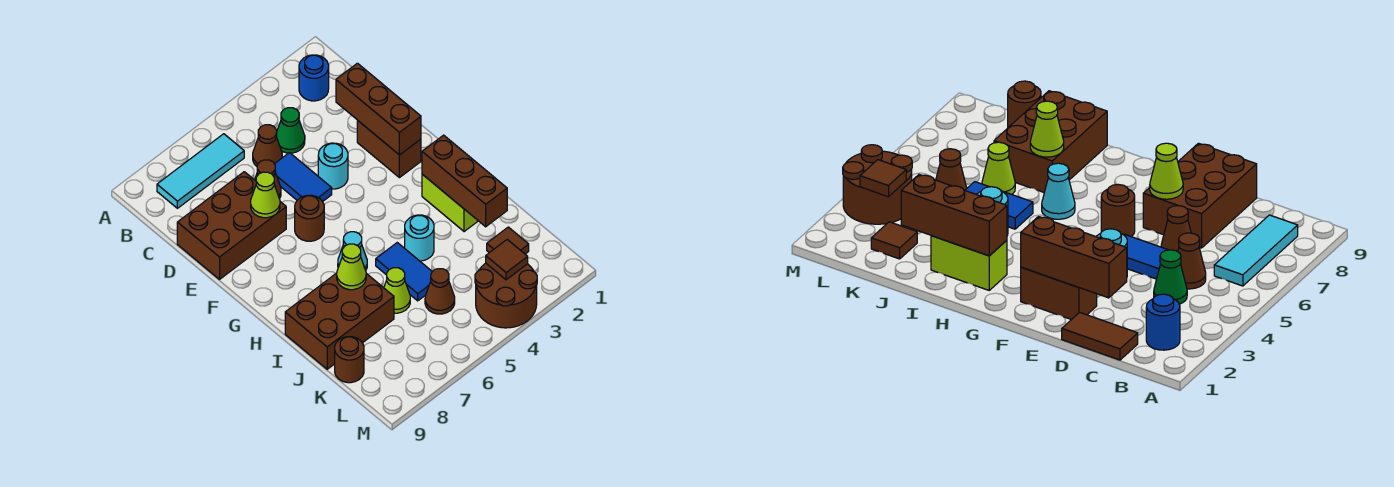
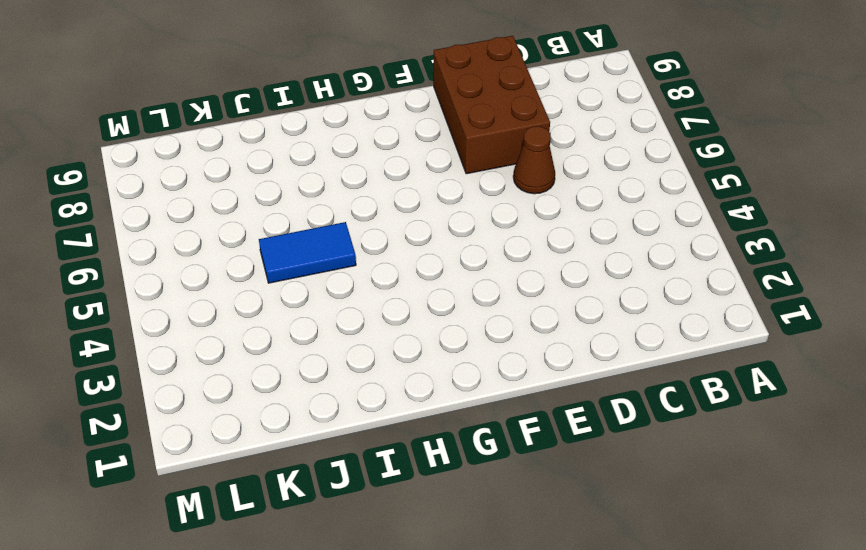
none -> blue round brick B2 level 1
none -> cyan tile B6:B8 level 1
none -> brown tile C1:D1 level 1

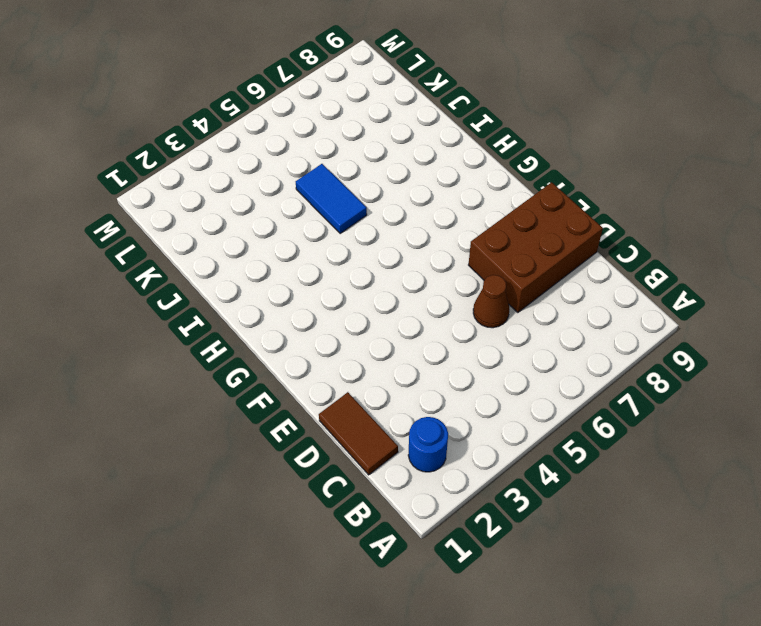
none -> cyan tile B6:B8 level 1
none -> green cone C4 level 1
none -> brown cone C5 level 1

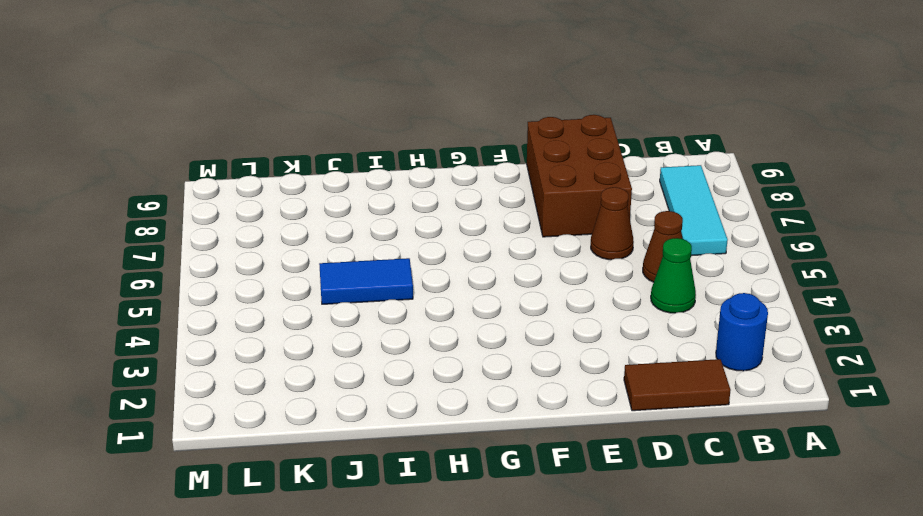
none -> blue tile D5:E5 level 1
none -> brown brick E2:F2 level 1
none -> cyan round brick E4 level 1

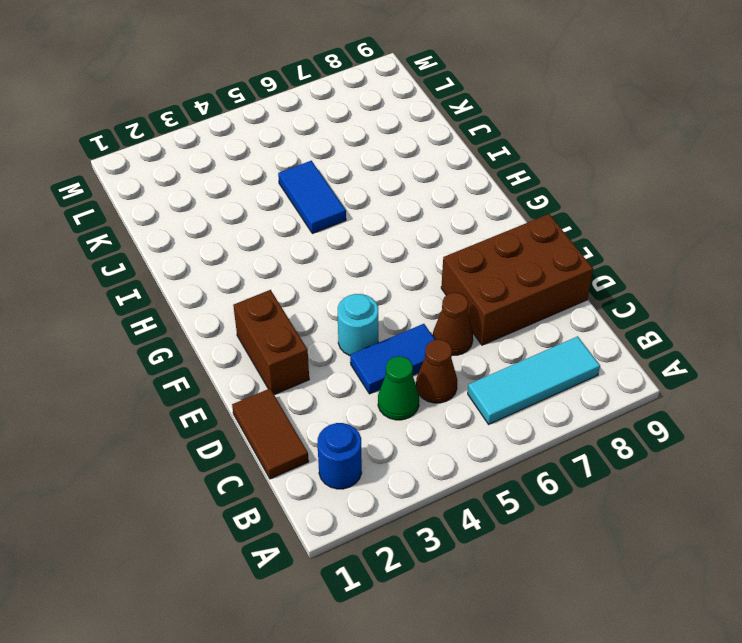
blue tile D4:D5 level 1 -> blue tile D5:E5 level 1
none -> brown round brick F6 level 1
none -> lime brick H2:I2 level 1
none -> cyan cone H6 level 1

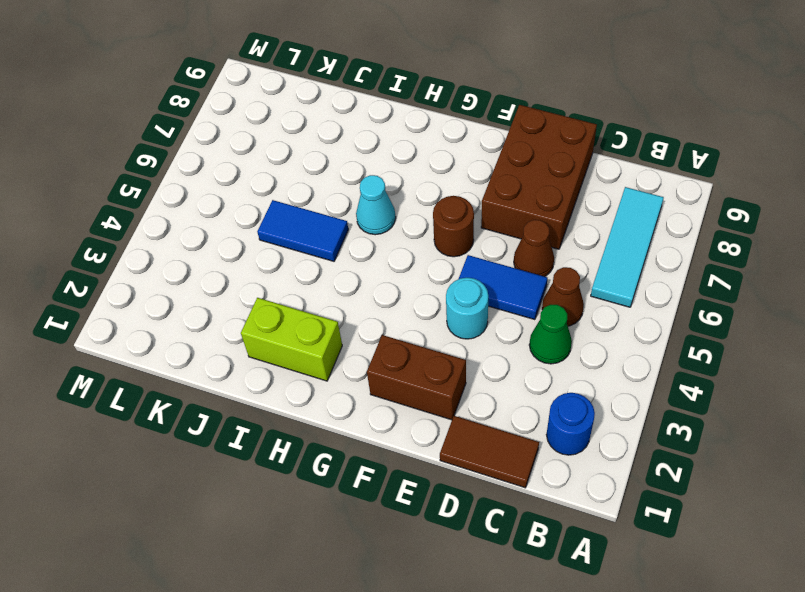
none -> cyan round brick I4 level 1
none -> brown brick I7:J9 level 1
none -> lime cone J6 level 1

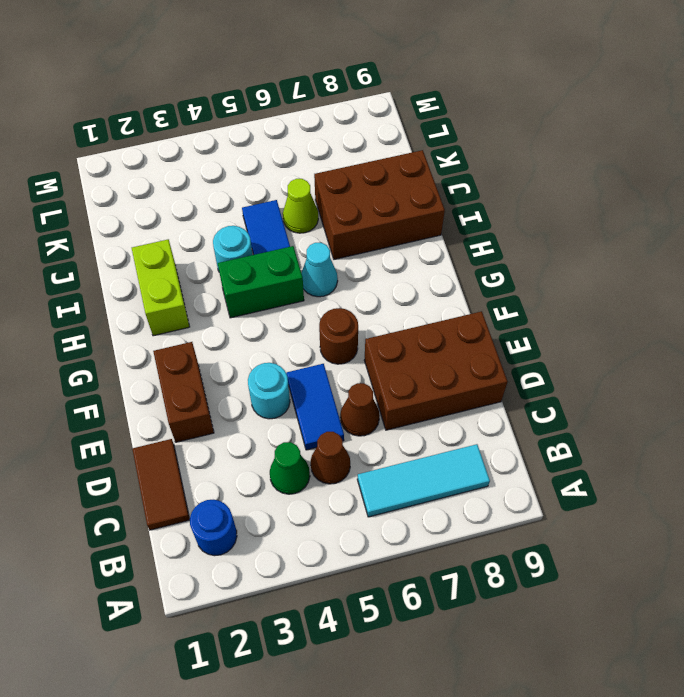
green brick H4:H5 level 1 -> none
none -> brown tile K2 level 1
none -> brown cone K5 level 1
none -> brown round brick K9 level 1

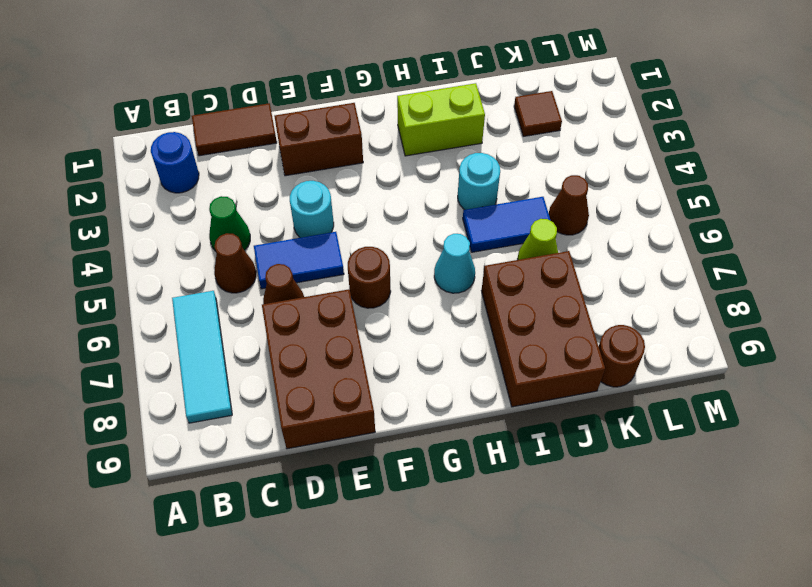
none -> brown round brick L3:M4 level 1
none -> brown brick D2:F2 level 2
none -> lime cone E7 level 2

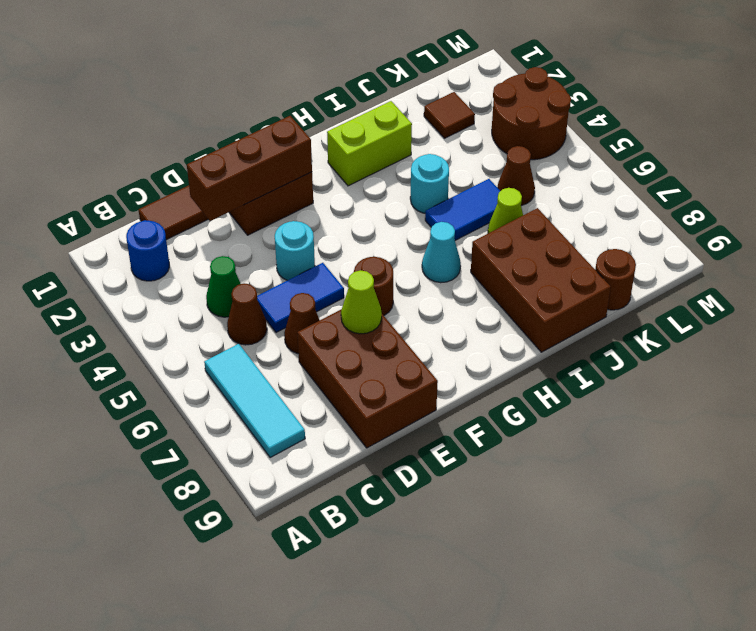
none -> brown brick H2:J2 level 2
none -> lime cone I7 level 2
none -> brown tile L3 level 2

